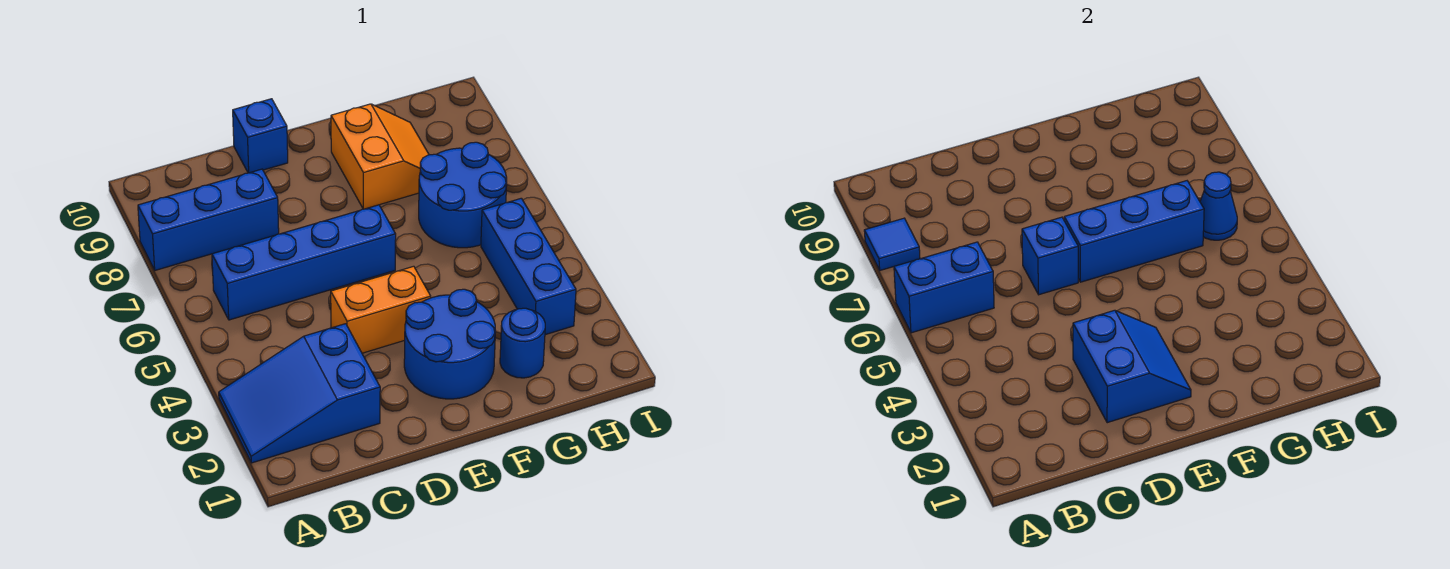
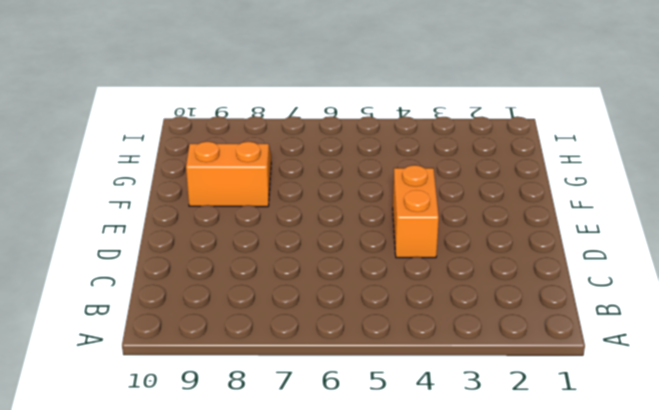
none -> blue slope A2:C3 level 1 top C
none -> blue brick A8:C8 level 1
none -> blue brick B6:E6 level 1

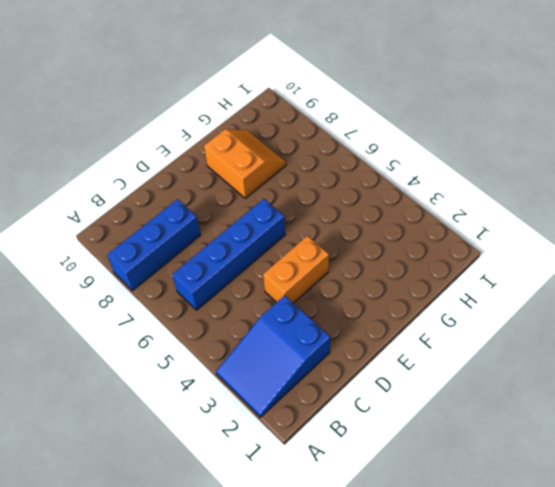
none -> blue brick D10 level 1
none -> blue round brick E2:F3 level 1
none -> blue round brick G2 level 1

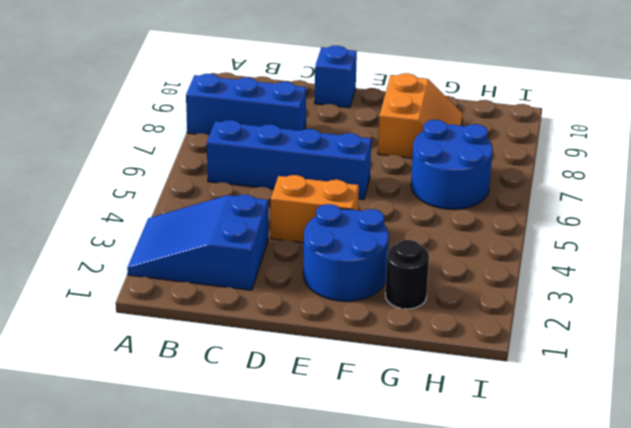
black round brick G2 level 1 -> blue round brick G2 level 1
none -> blue brick H3:H5 level 1
none -> blue brick A6:B6 level 2
none -> blue tile A8 level 2

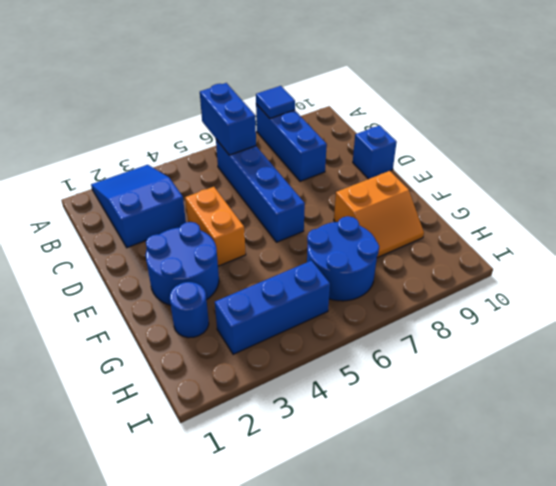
none -> blue slope D2:E3 level 2 top D
none -> blue brick D6 level 2
none -> blue brick E6:G6 level 2

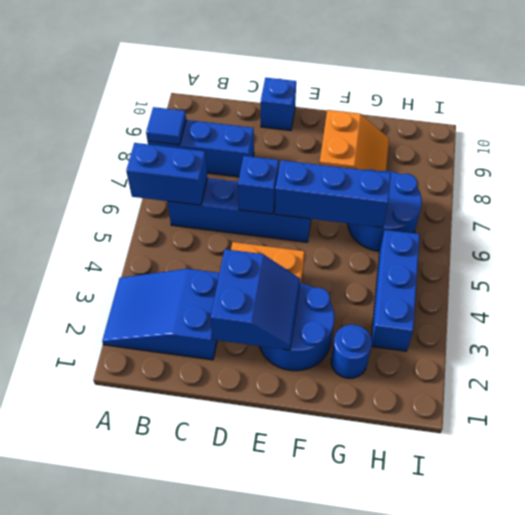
none -> blue cone H6 level 2

